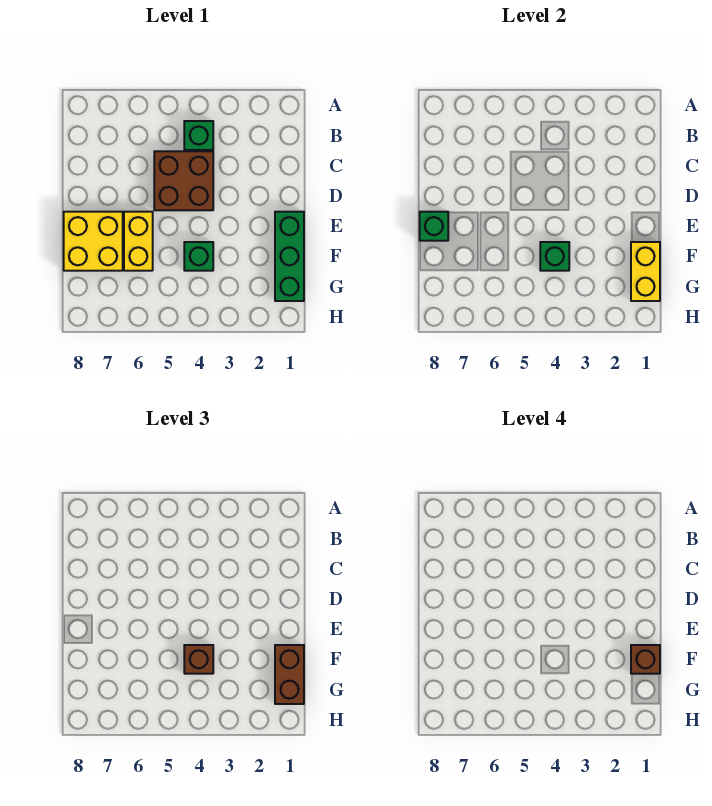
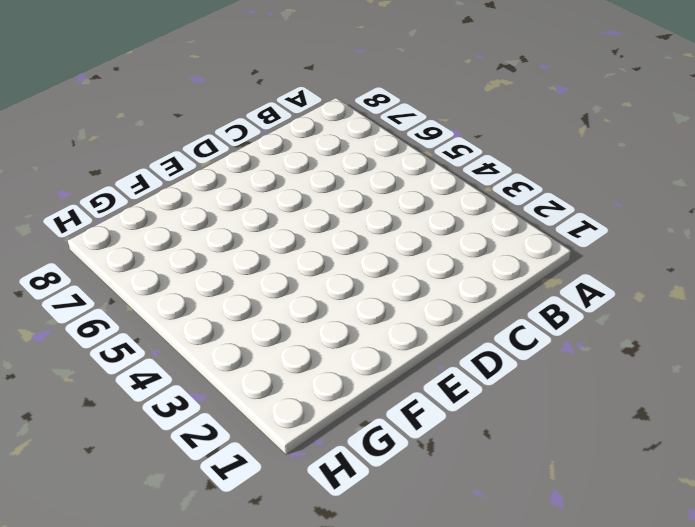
none -> green brick B4 level 1
none -> brown brick C4:D5 level 1
none -> green brick E1:G1 level 1

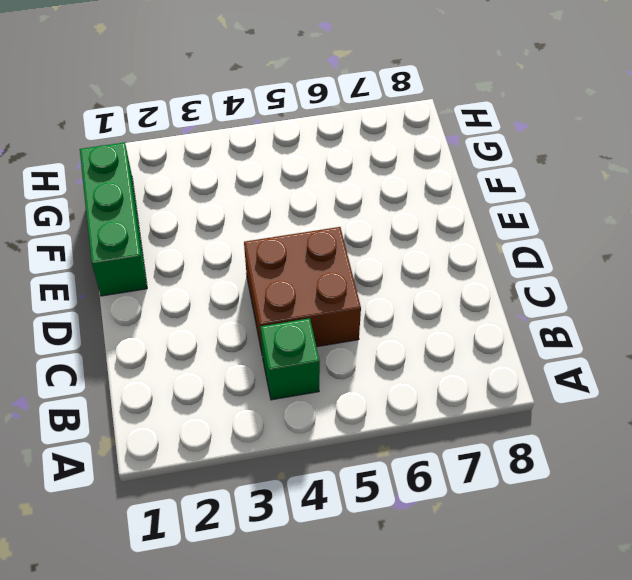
none -> yellow brick E6:F6 level 1
none -> yellow brick E7:F8 level 1
none -> green brick F4 level 1

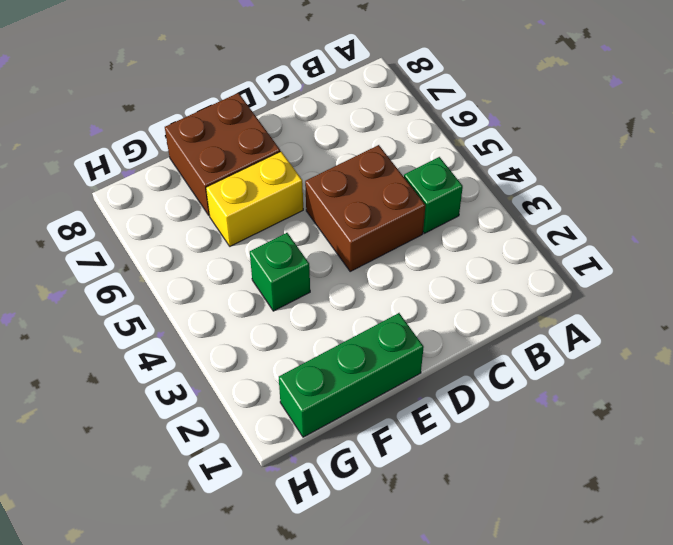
brown brick E7:F8 level 1 -> yellow brick E7:F8 level 1
none -> green brick E8 level 2
none -> yellow brick F1:G1 level 2
none -> green brick F4 level 2

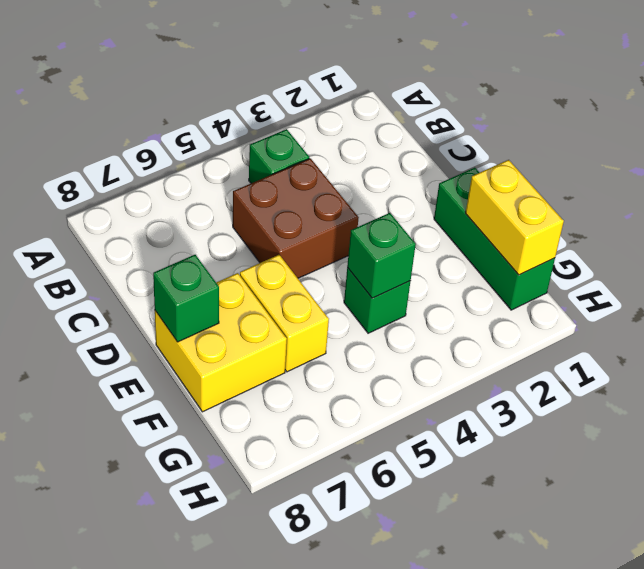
none -> brown brick F1:G1 level 3
none -> brown brick F4 level 3
none -> brown brick F1 level 4

